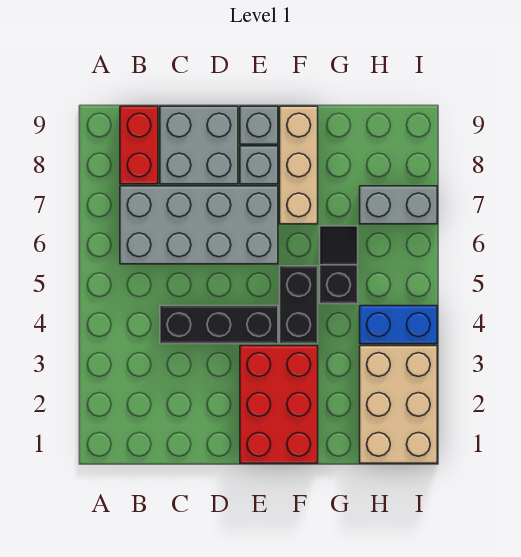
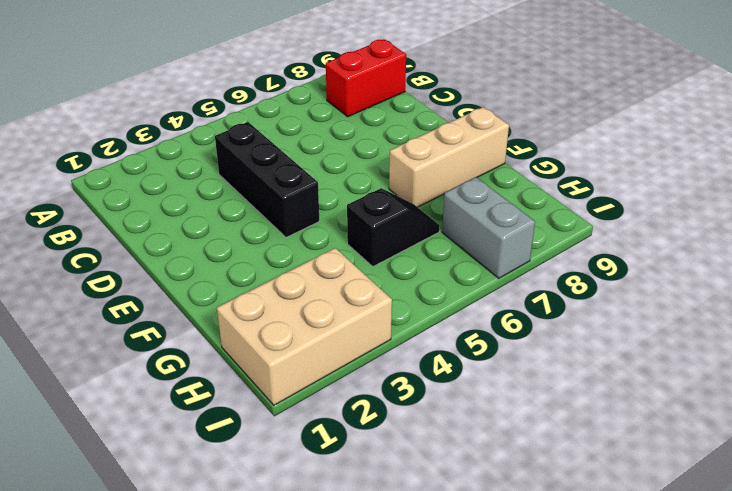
none -> grey brick B6:E7 level 1
none -> grey brick C8:D9 level 1
none -> red brick E1:F3 level 1

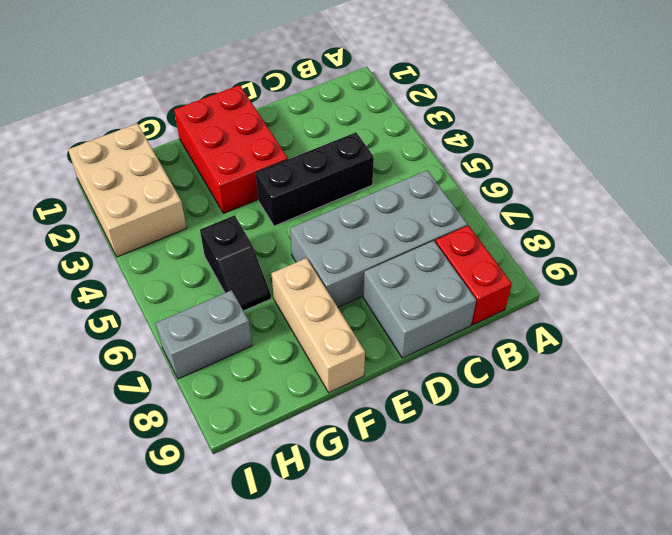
none -> grey brick E8 level 1
none -> grey brick E9 level 1
none -> black brick F4:F5 level 1

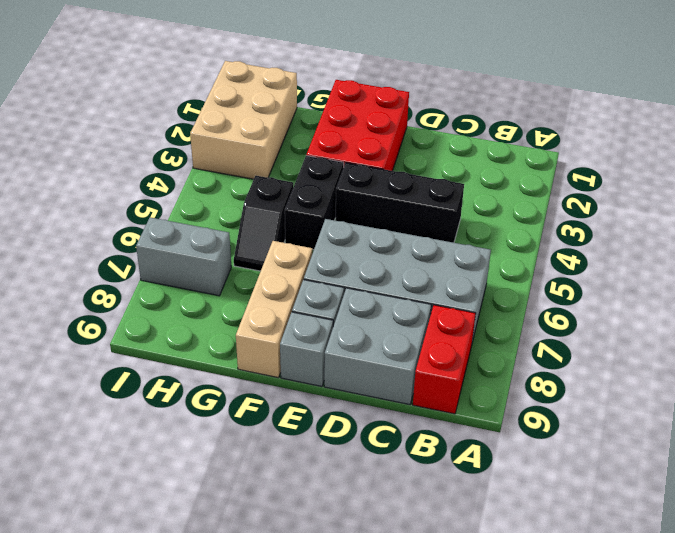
none -> blue brick H4:I4 level 1

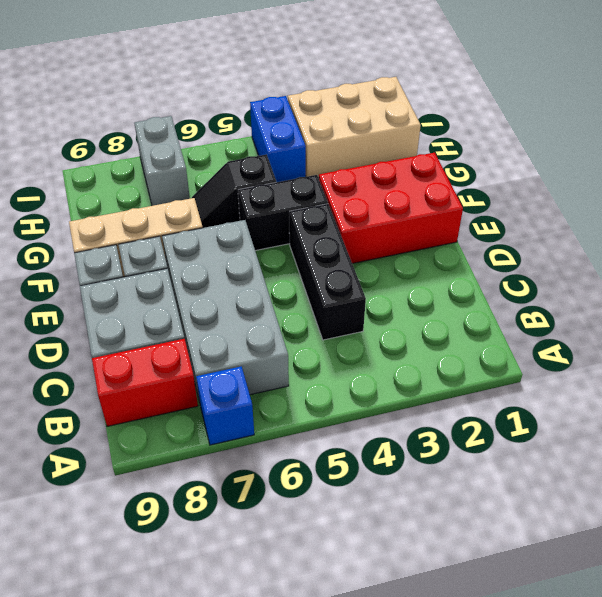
blue brick A7 level 1 -> none

